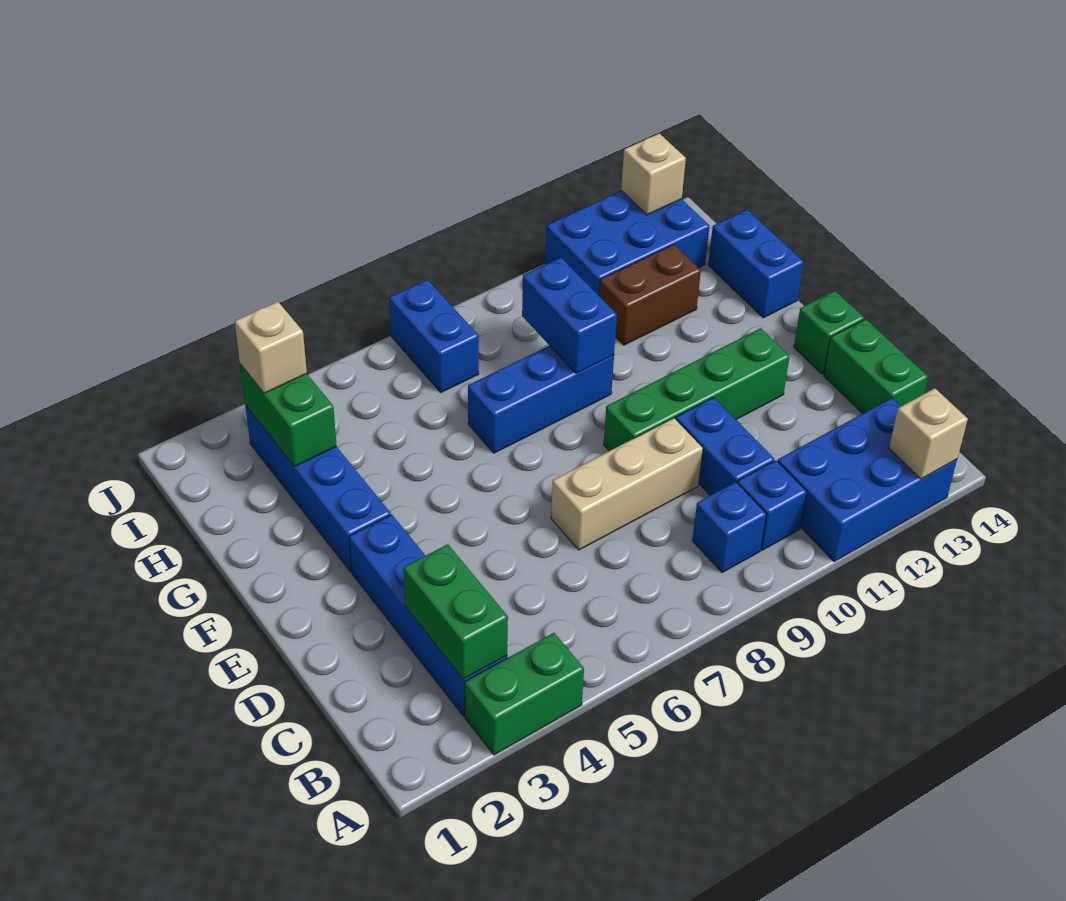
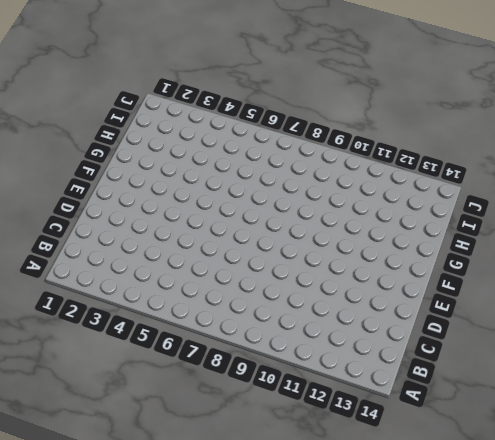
none -> green brick A3:A4 level 1
none -> blue brick A11:B13 level 1
none -> blue brick B3:E3 level 1

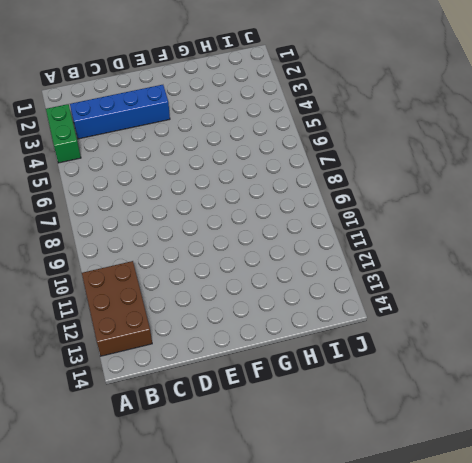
brown brick A11:B13 level 1 -> blue brick A11:B13 level 1
none -> blue brick B9 level 1
none -> blue brick B10 level 1
none -> blue brick C10:D10 level 1

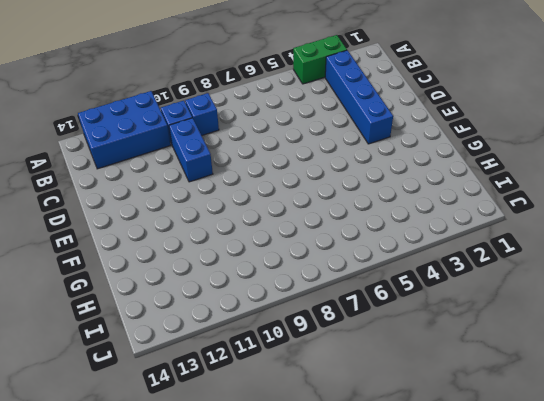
none -> green brick C14:D14 level 1
none -> tan brick D7:D9 level 1
none -> green brick E9:E12 level 1

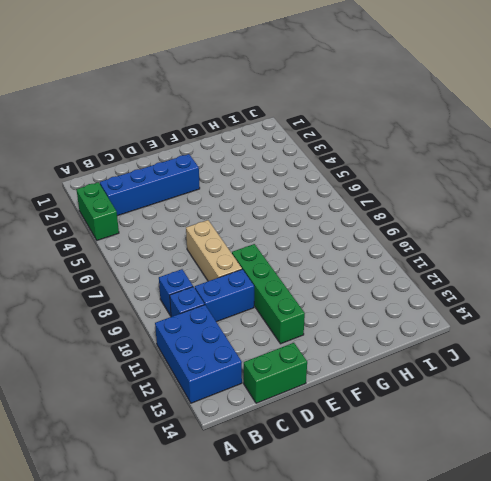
none -> green brick E14 level 1
none -> blue brick F3:I3 level 1
none -> blue brick G7:G9 level 1

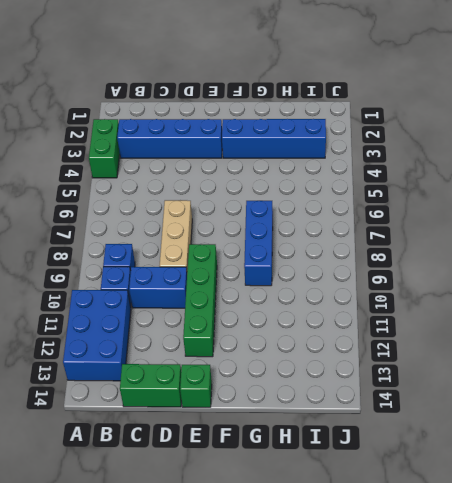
none -> blue brick G14:H14 level 1
none -> brown brick H11:H12 level 1
none -> blue brick I7:J7 level 1

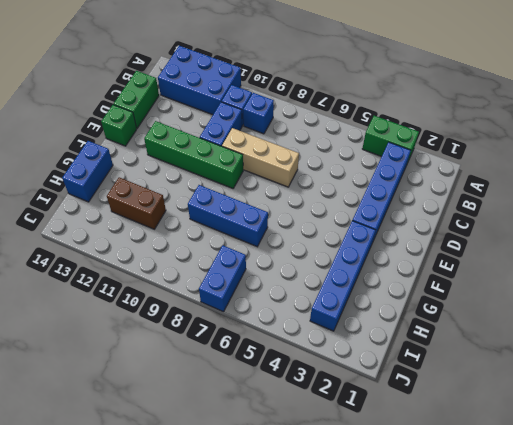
none -> blue brick I11:J13 level 1
none -> tan brick A13 level 2
none -> green brick B3:C3 level 2

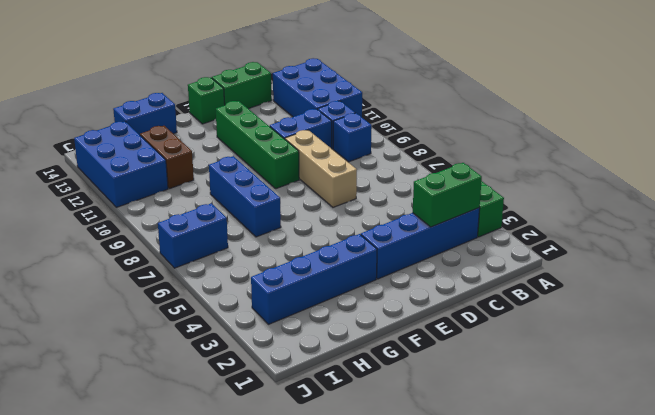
none -> tan brick A13 level 2
none -> blue brick G9:H9 level 2
none -> green brick H3:I3 level 2

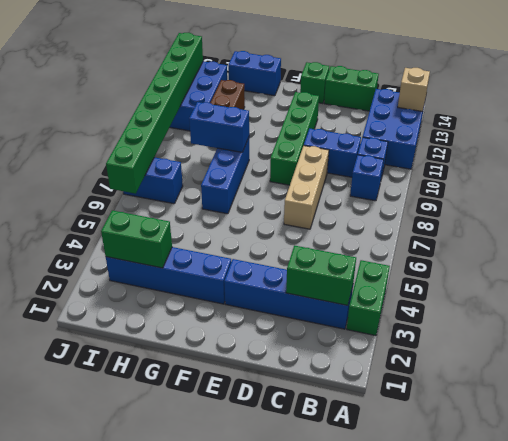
green brick J6:J13 level 2 -> tan brick J13 level 2
none -> tan brick I3 level 3

